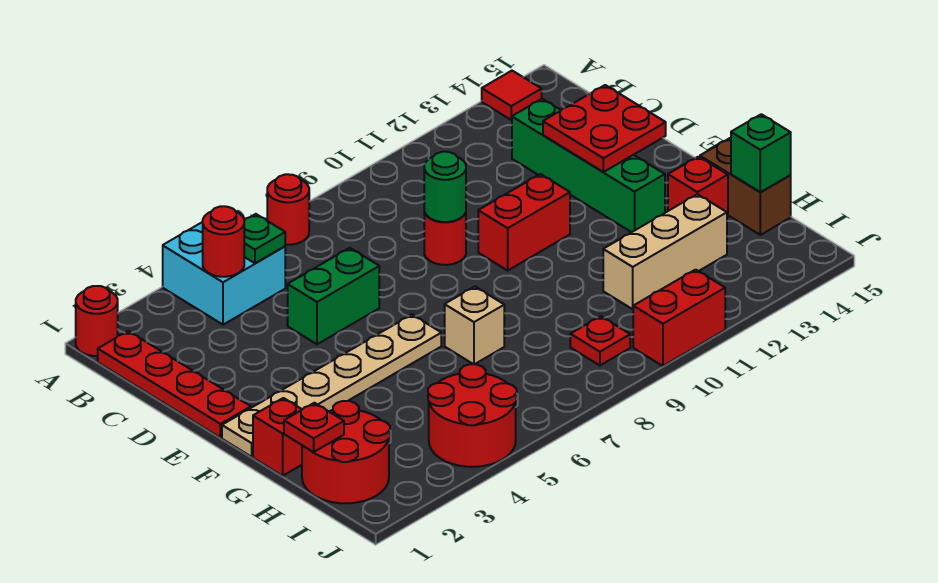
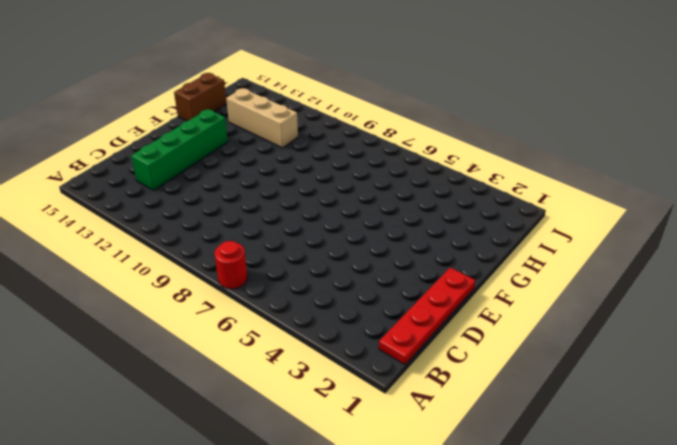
none -> red round brick A1 level 1
none -> cyan brick A4:B5 level 1
none -> red tile A14 level 1

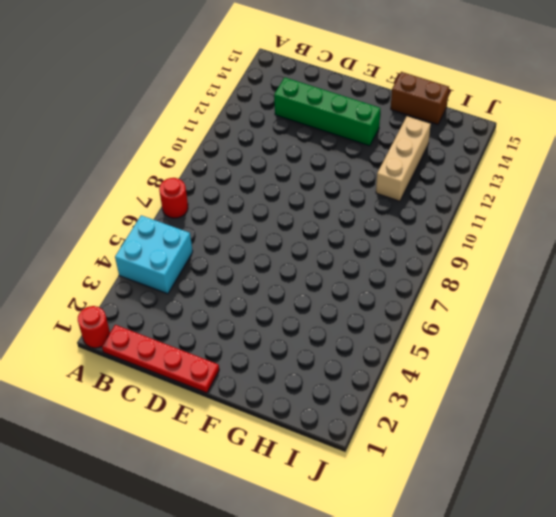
none -> red tile A14 level 1
none -> green brick D5:D6 level 1
none -> red round brick D9 level 1

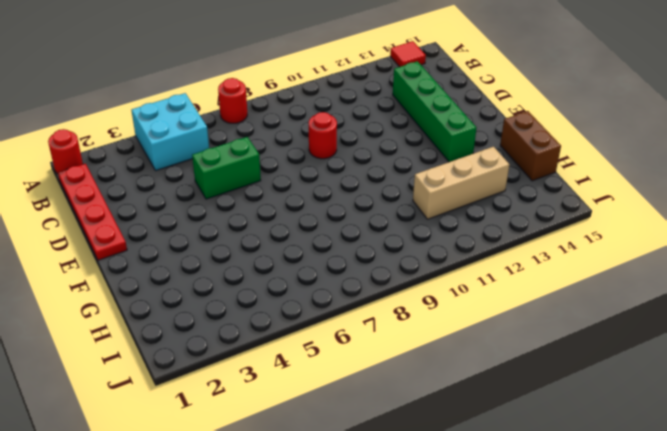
none -> red brick E10:E11 level 1
none -> tan plate F1:F6 level 1
none -> red brick G1 level 1

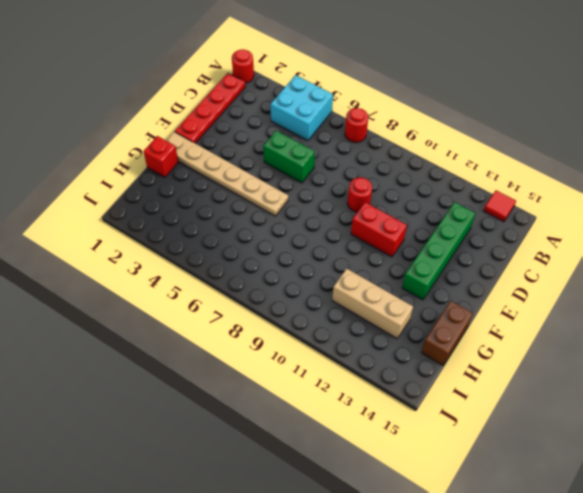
none -> tan brick G7 level 1
none -> red brick G14 level 1
none -> red round brick H1:I2 level 1

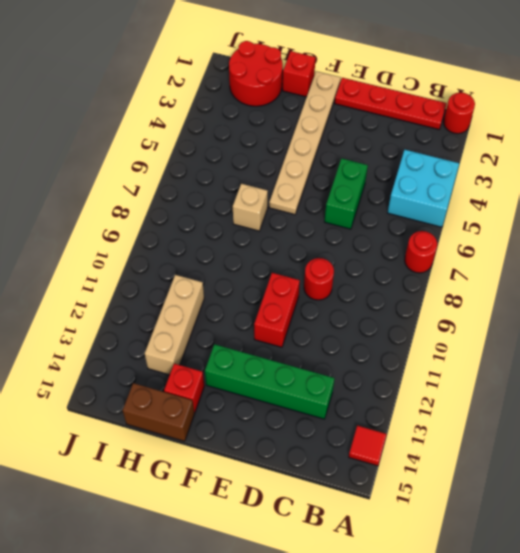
none -> red round brick I4:J5 level 1
none -> red plate I9 level 1
none -> red brick J10:J11 level 1

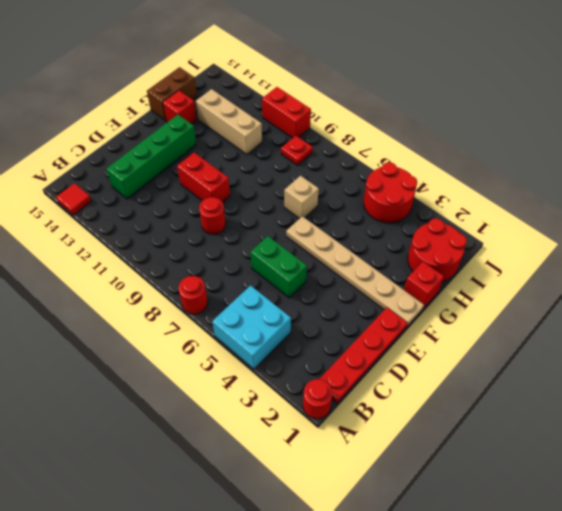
none -> red round brick B4 level 2
none -> green plate B5 level 2
none -> green round brick D9 level 2

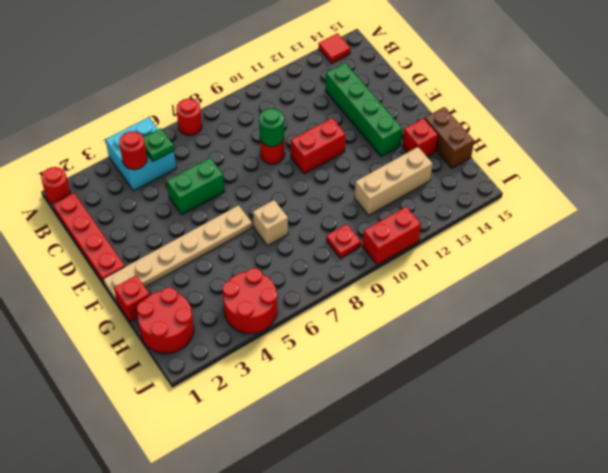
none -> red plate D13:E14 level 2
none -> red plate H1 level 2
none -> green brick H15 level 2

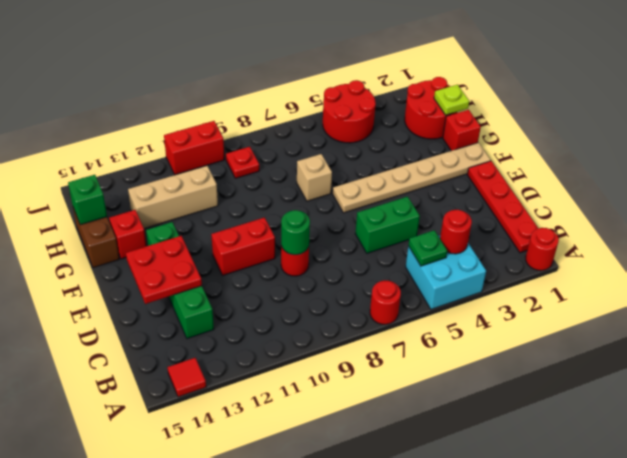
lime plate H1 level 2 -> red plate H1 level 2

